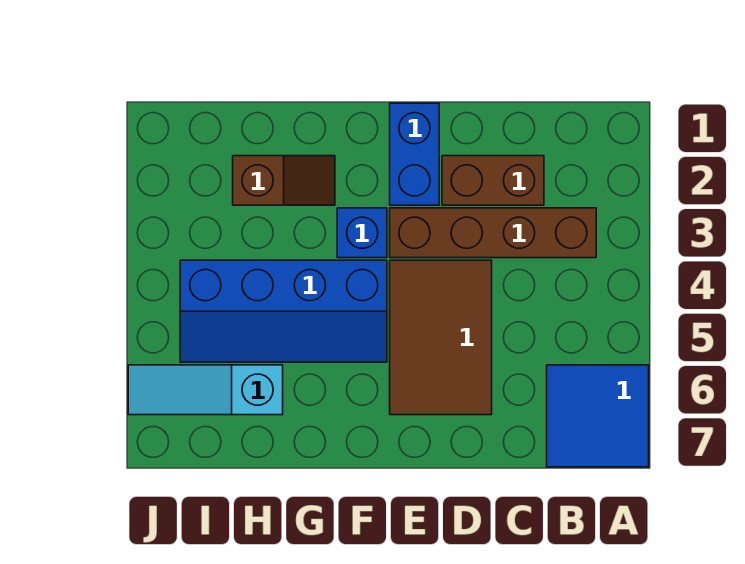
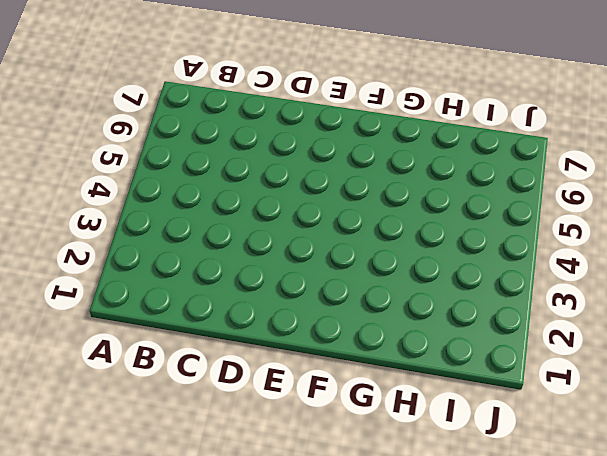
none -> blue tile A6:B7 level 1
none -> brown brick B3:E3 level 1

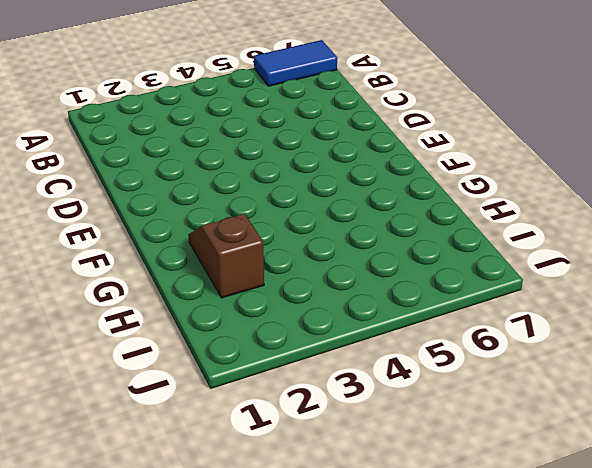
blue tile A6:A7 level 1 -> blue tile A6:B7 level 1
none -> brown brick B3:E3 level 1
none -> brown brick C2:D2 level 1

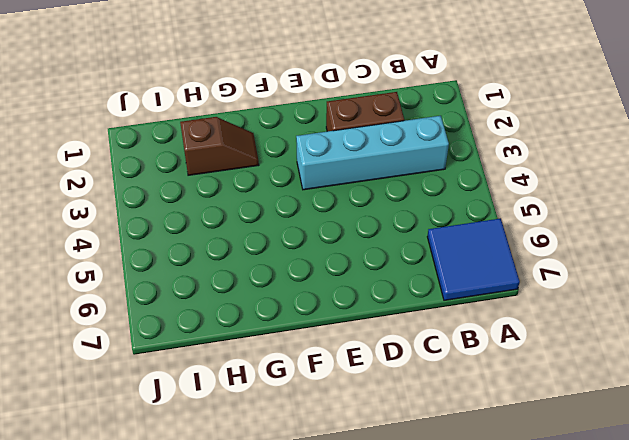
cyan brick B3:E3 level 1 -> brown brick B3:E3 level 1
none -> brown tile D4:E6 level 1
none -> blue brick E1:E2 level 1

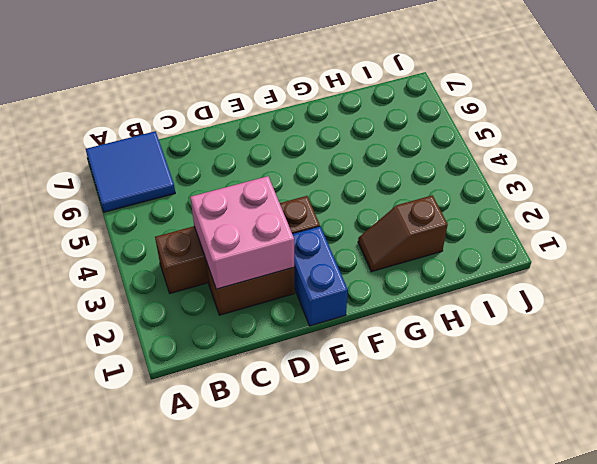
pink brick C2:D3 level 2 -> none
none -> brown tile D4:E6 level 1
none -> blue brick F3 level 1

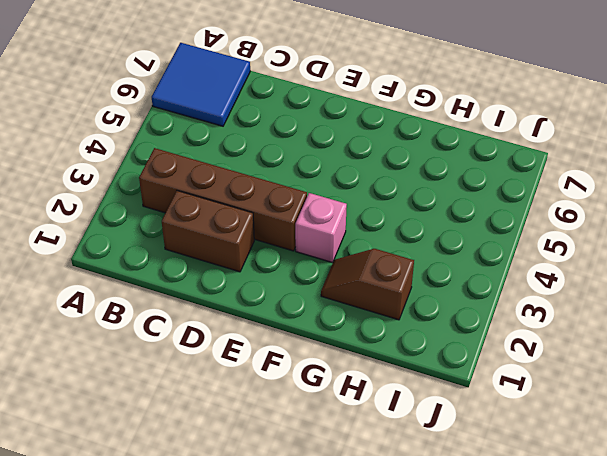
pink brick F3 level 1 -> blue brick F3 level 1
none -> brown tile D4:E6 level 1
none -> blue brick E1:E2 level 1

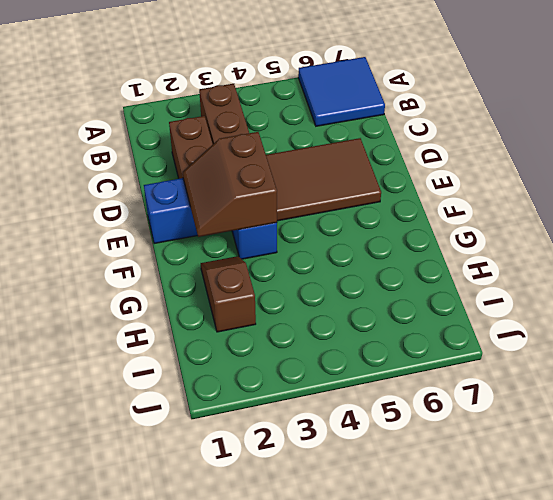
brown slope E2:F3 level 2 top 3 -> none
none -> blue slope F4:I5 level 1 top 4
none -> cyan slope H6:J6 level 1 top H

